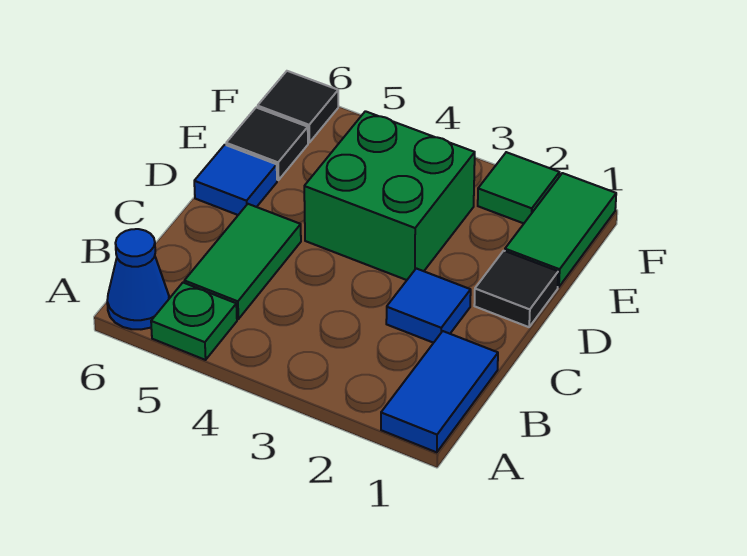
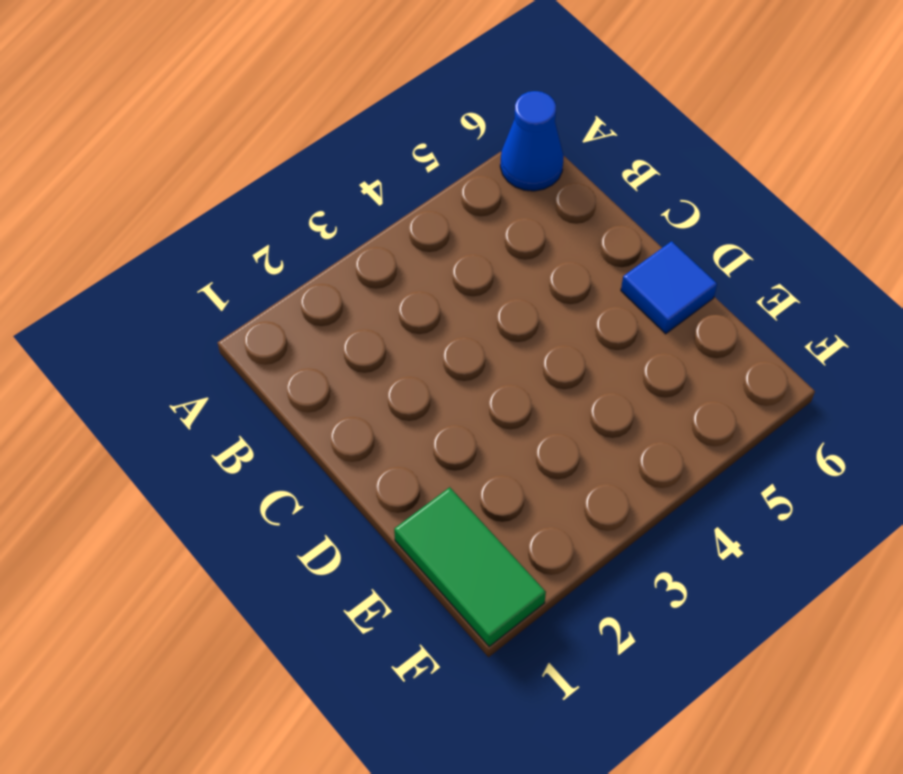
none -> blue tile A1:B1 level 1
none -> green plate A5 level 1
none -> green tile B5:C5 level 1

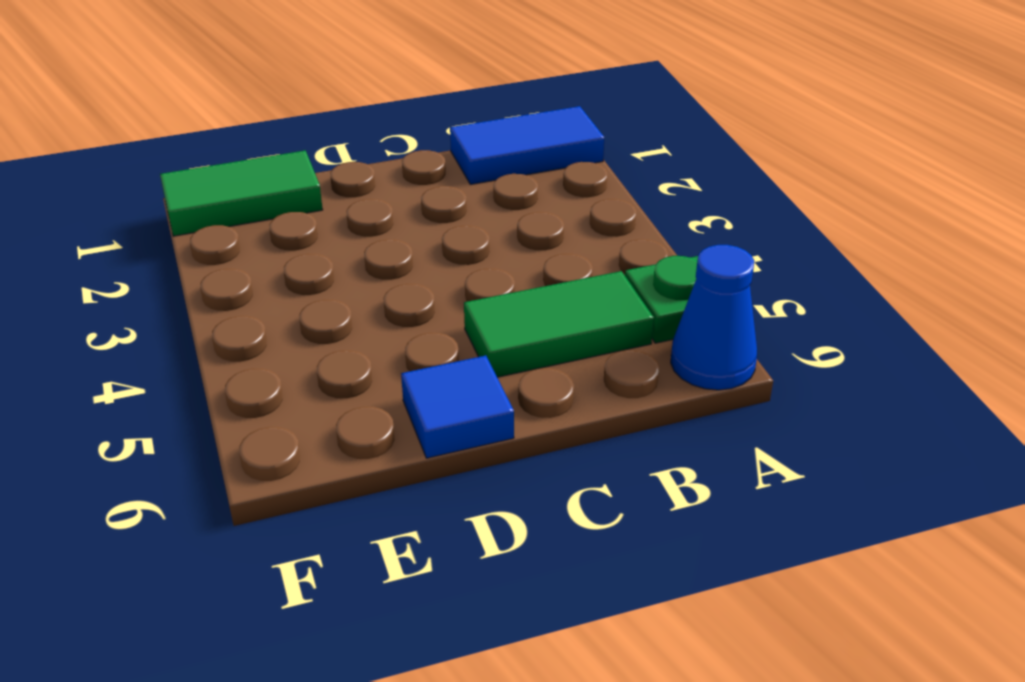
none -> blue tile C2 level 1
none -> black tile D1 level 1
none -> green brick D3:E4 level 1

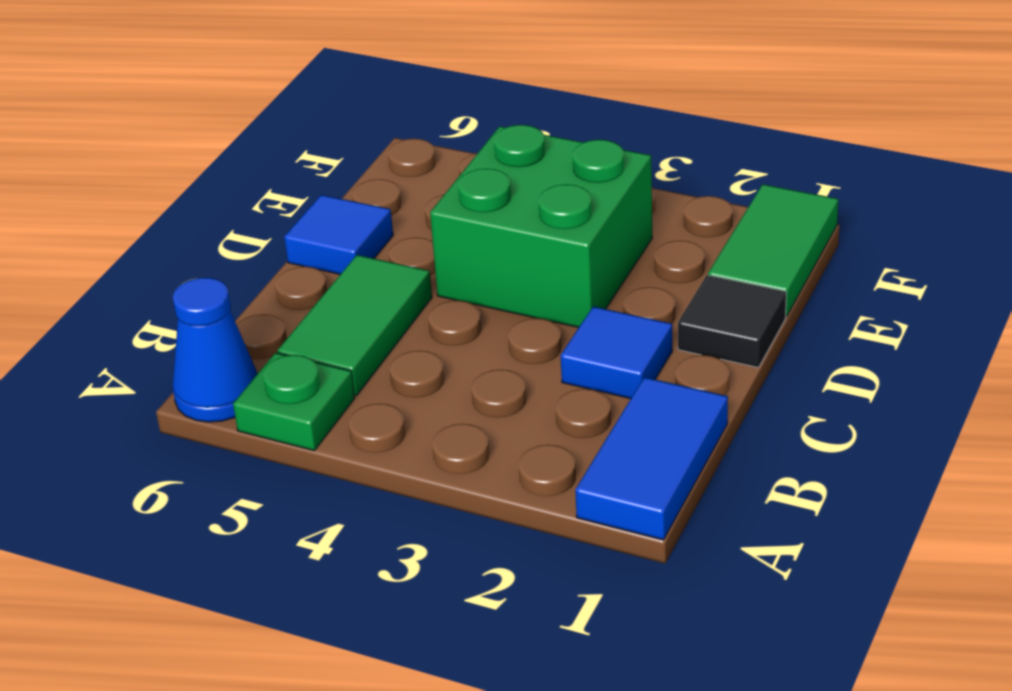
none -> black tile E6 level 1
none -> green tile F2 level 1
none -> black tile F6 level 1

